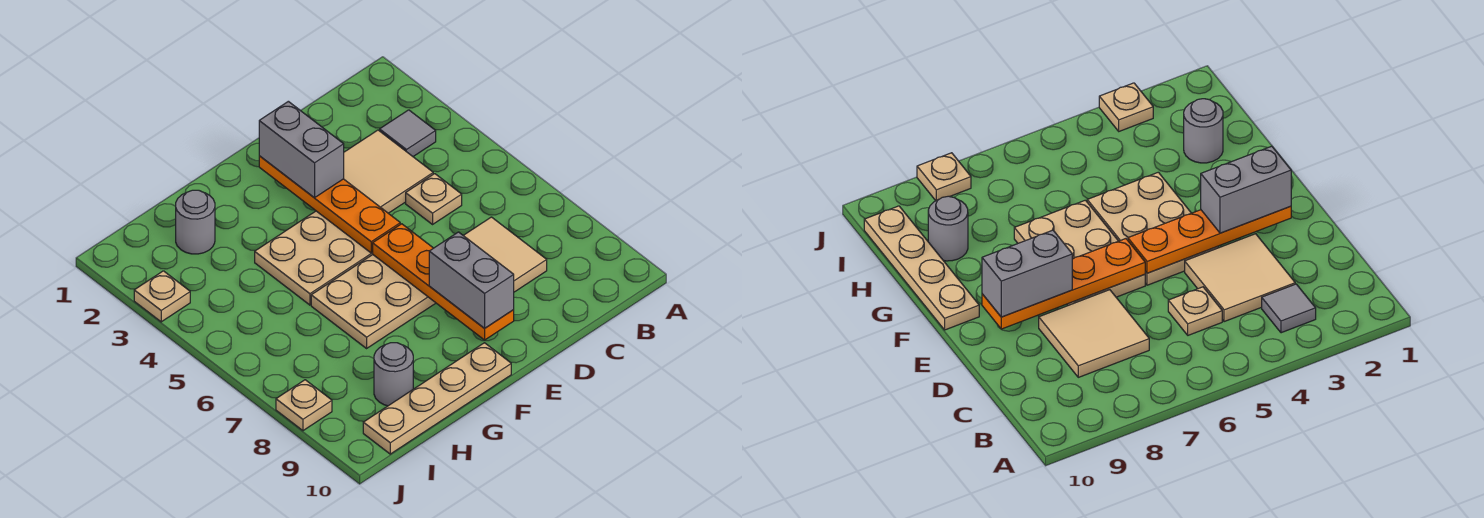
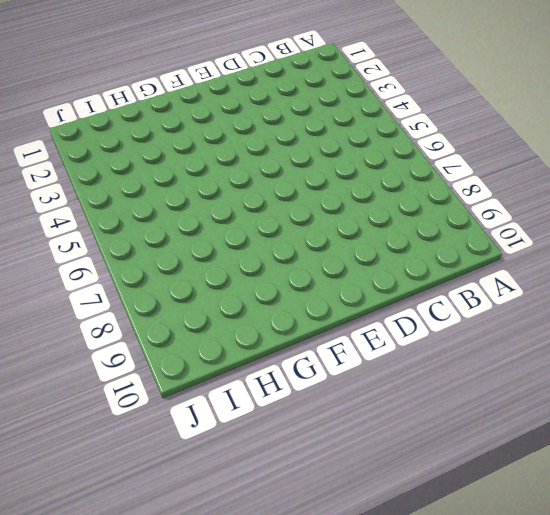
none -> grey tile B3 level 1
none -> tan tile C3:D4 level 1
none -> tan plate C5 level 1

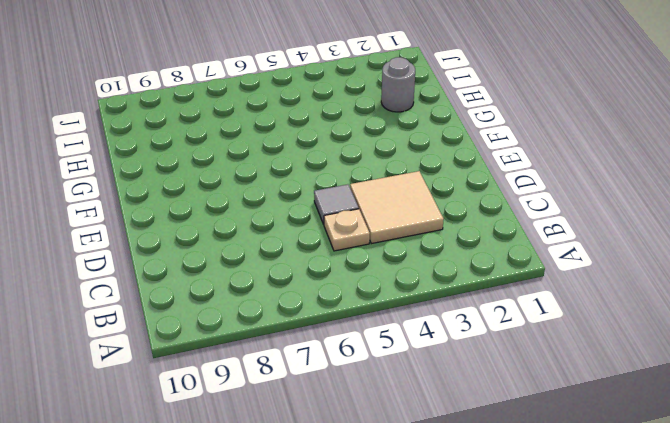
grey tile D5 level 1 -> grey tile B3 level 1
none -> tan tile C7:D8 level 1
none -> tan plate E4:G5 level 1
none -> tan plate E6:G7 level 1

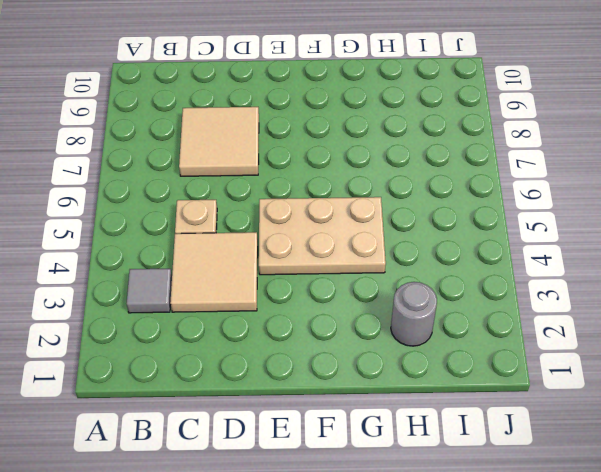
none -> tan plate E6:G7 level 1
none -> tan plate F10:I10 level 1
none -> grey round brick H9 level 1

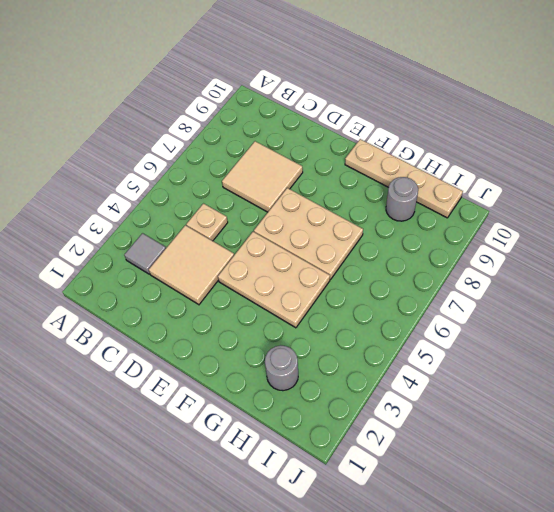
none -> tan plate J3 level 1
none -> tan plate J8 level 1
none -> orange plate E2:E5 level 2

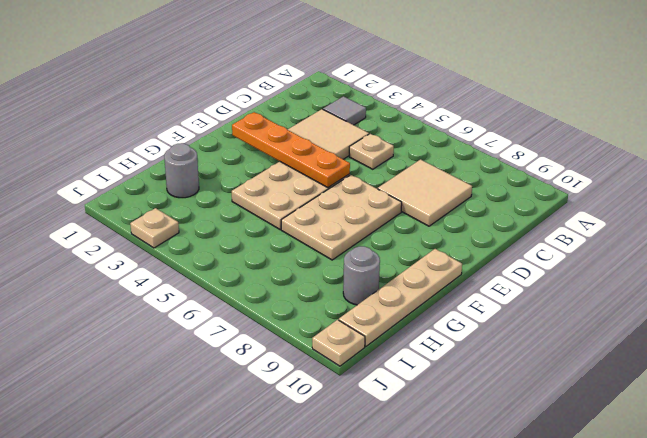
tan plate J10 level 1 -> tan plate J8 level 1
none -> orange plate E6:E9 level 2
none -> grey brick E2:E3 level 3
none -> grey brick E8:E9 level 3

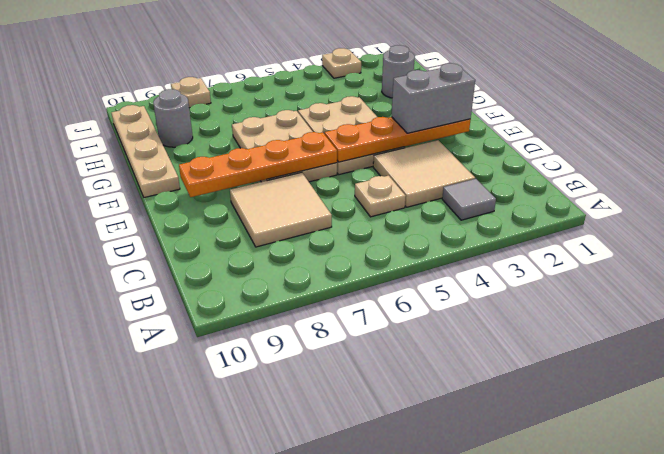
none -> grey brick E8:E9 level 3

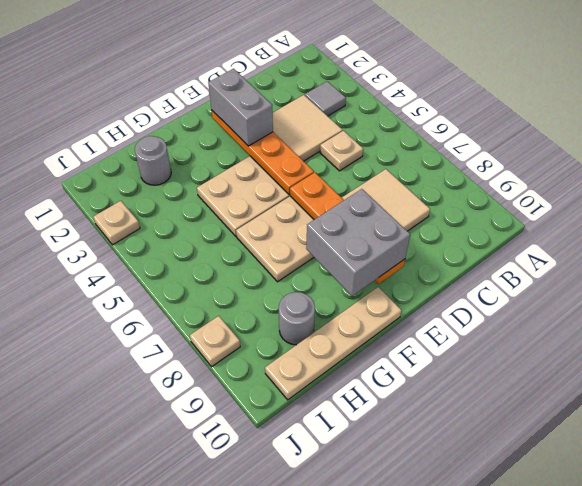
grey brick E8:F9 level 3 -> grey brick E8:E9 level 3

